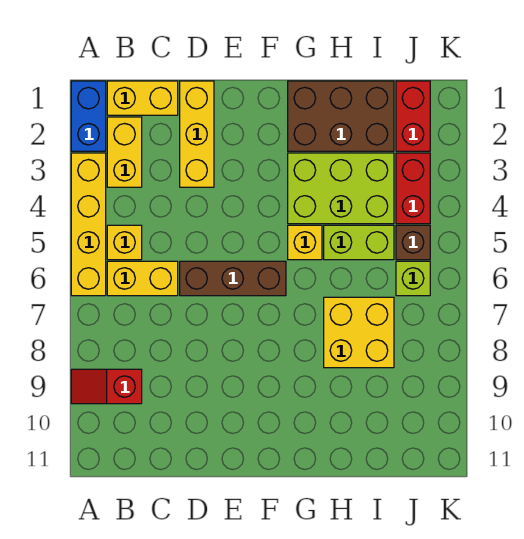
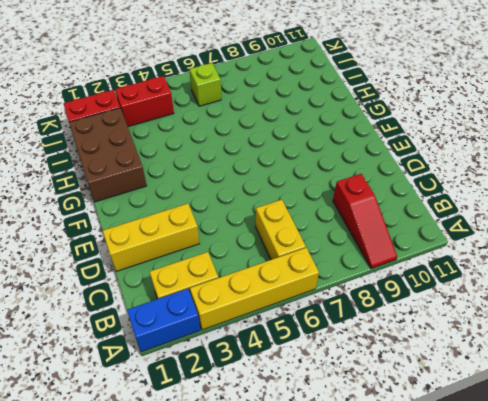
red slope A9:C9 level 1 top C -> red slope A9:B9 level 1 top B
none -> yellow brick B1:C1 level 1
none -> yellow brick B5 level 1
none -> brown brick D6:F6 level 1

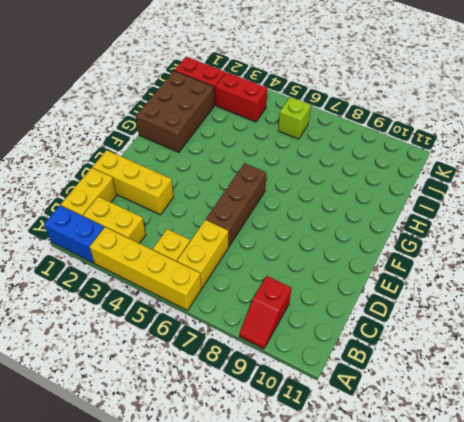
none -> lime brick G3:I4 level 1
none -> yellow brick G5 level 1
none -> lime brick H5:I5 level 1

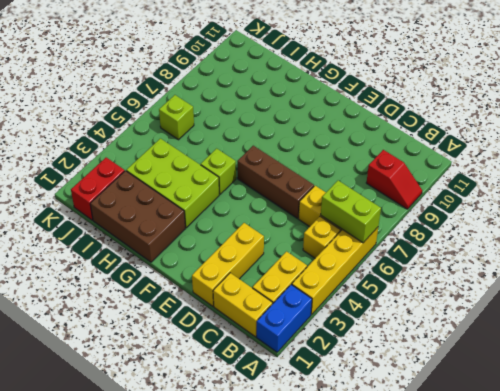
lime brick A6:B6 level 2 -> lime brick H5:I5 level 1
lime brick G5 level 1 -> yellow brick G5 level 1
none -> yellow brick H7:I8 level 1
none -> red brick J3:J4 level 1
none -> brown brick J5 level 1

